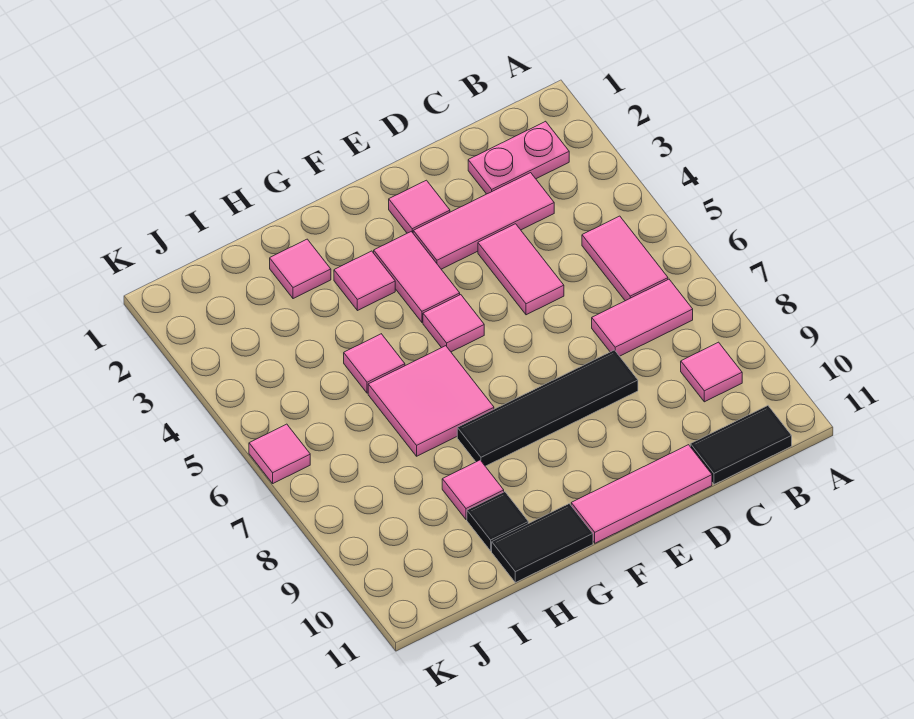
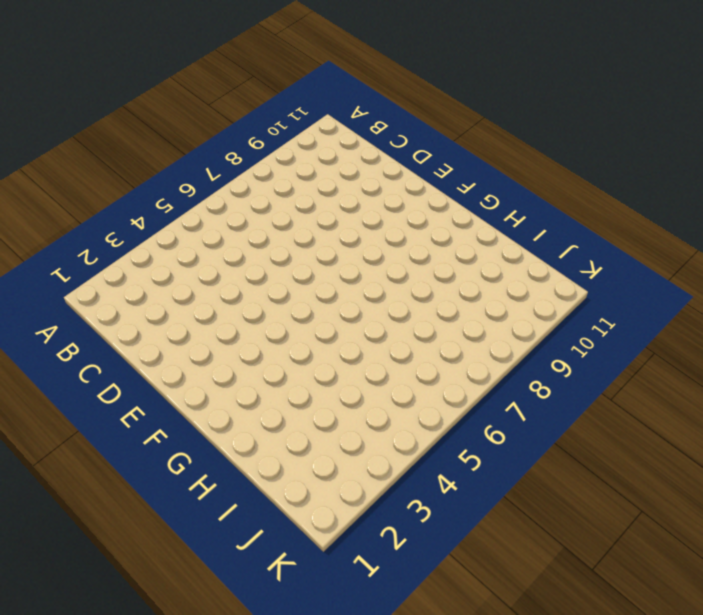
none -> pink plate B2:C2 level 1
none -> pink tile B5:B6 level 1
none -> pink tile B7:C7 level 1

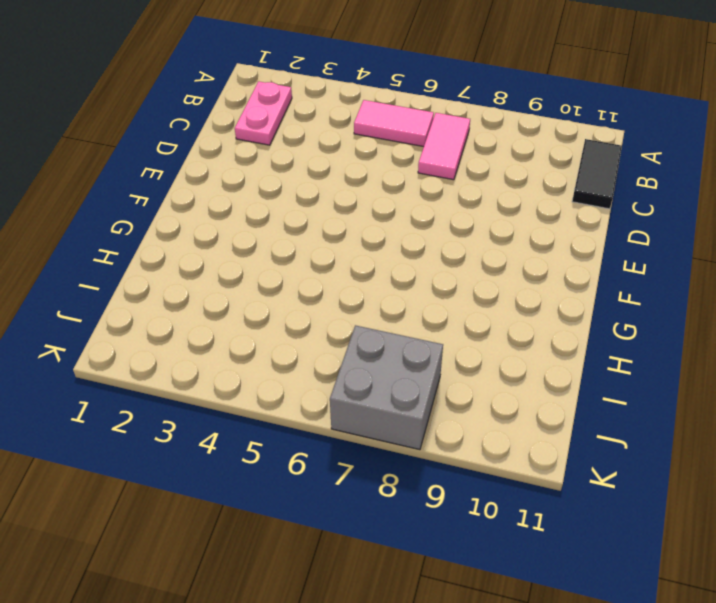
grey brick J7:K8 level 1 -> none
none -> pink tile B9 level 1
none -> pink tile C3:E3 level 1
none -> pink tile D4:D5 level 1

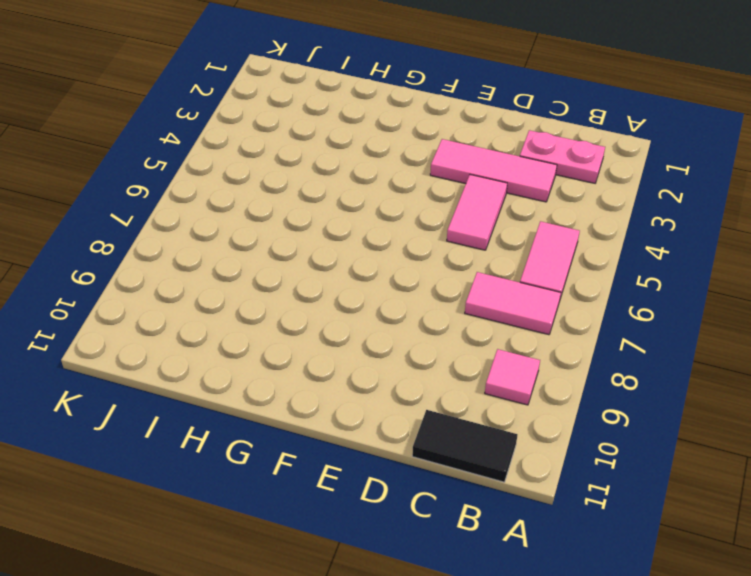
none -> black tile D8:G8 level 1
none -> pink tile D11:F11 level 1
none -> pink tile E2 level 1

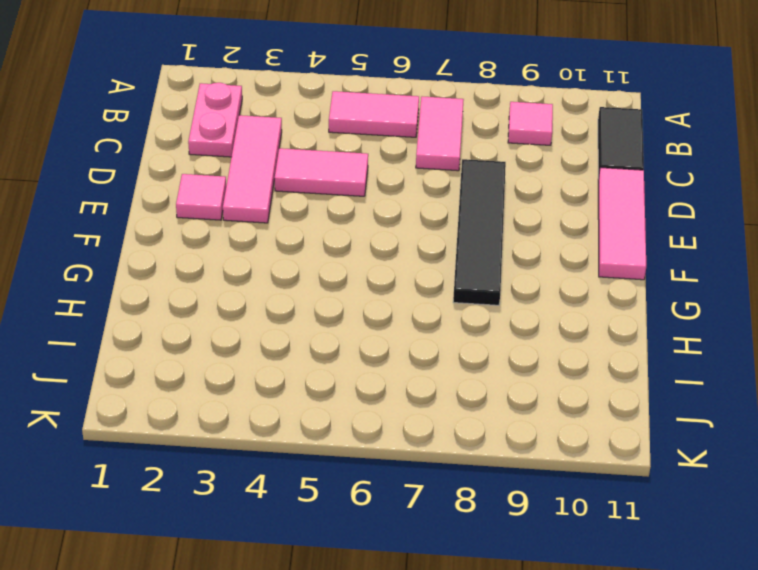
none -> pink tile F3:F4 level 1
none -> pink tile F5 level 1
none -> pink tile G3 level 1

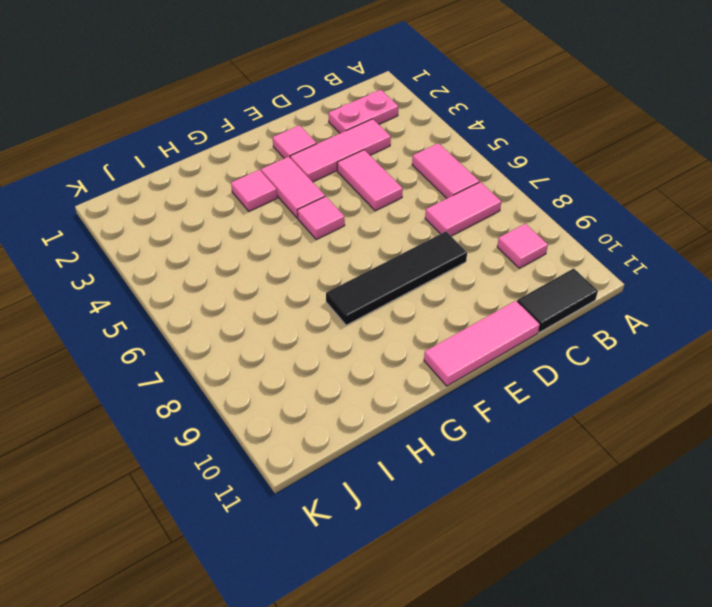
none -> pink tile G6:H7 level 1
none -> black tile G11:H11 level 1
none -> pink tile H2 level 1

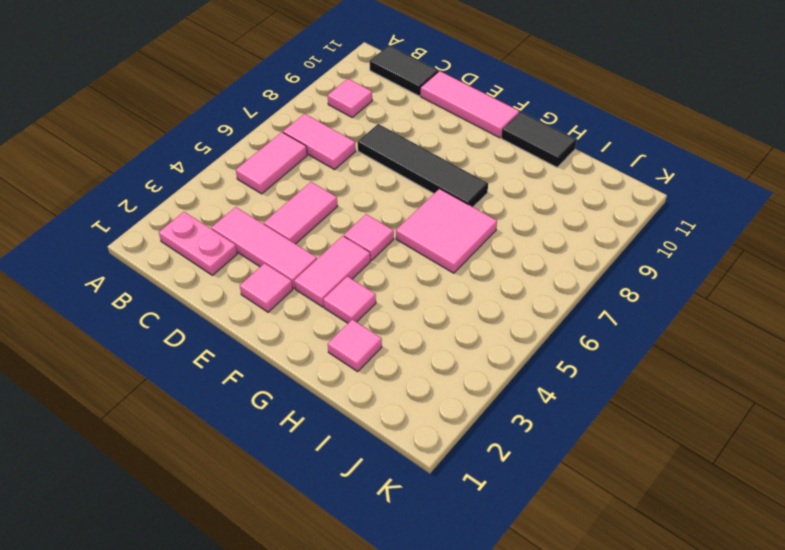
none -> pink tile H5 level 1
none -> pink tile H9 level 1
none -> black tile H10 level 1

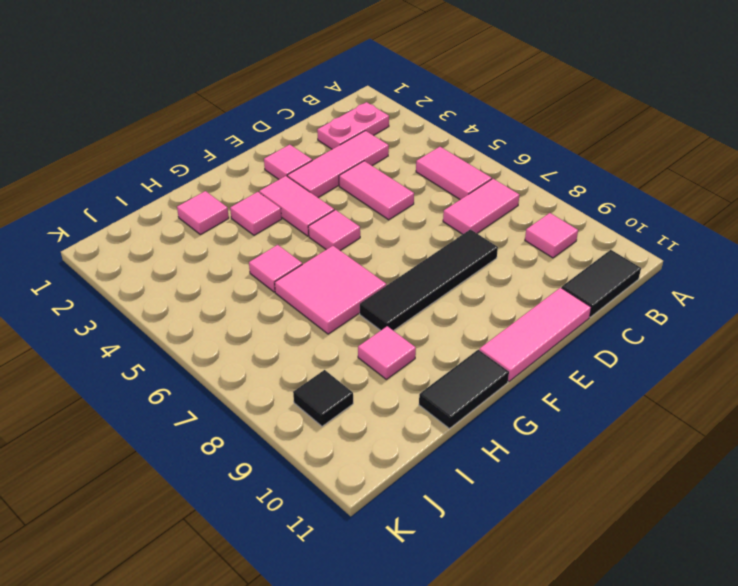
black tile J9 level 1 -> black tile H10 level 1
none -> pink tile K6 level 1

